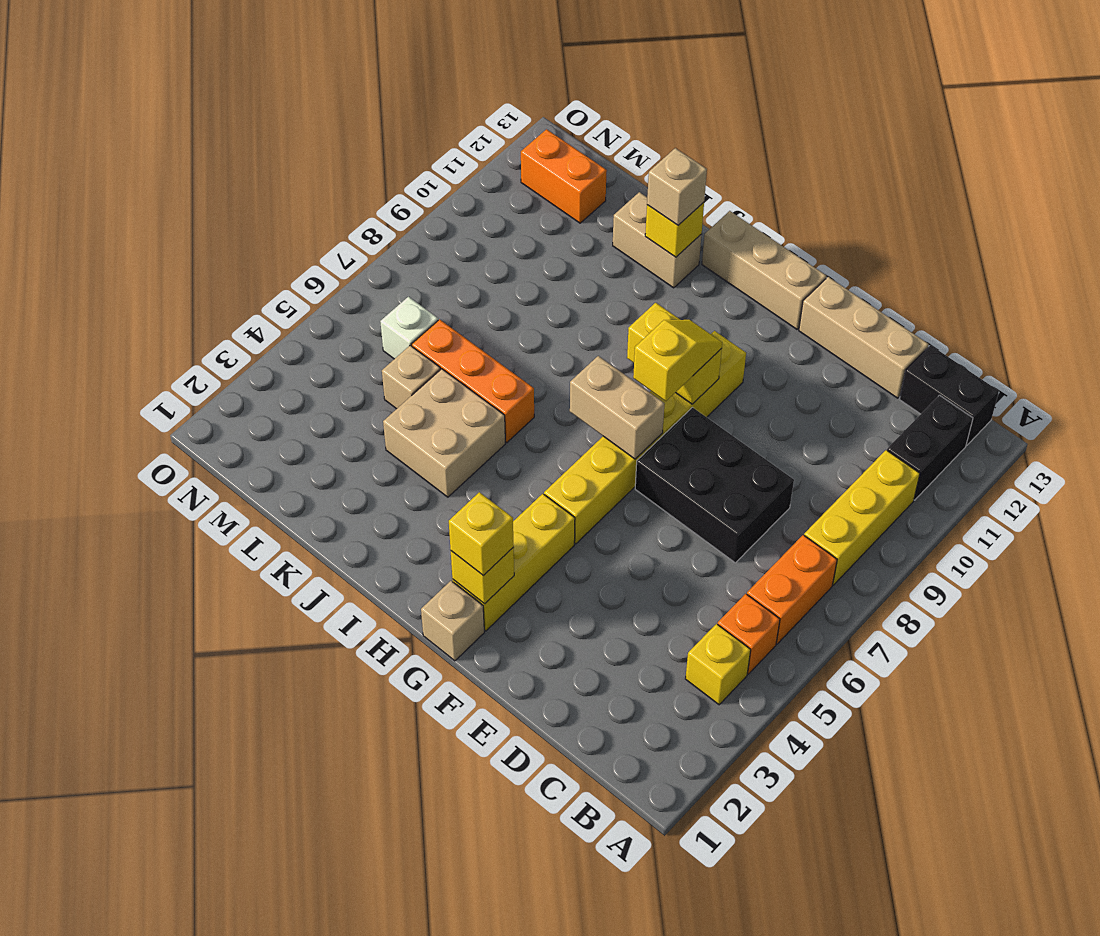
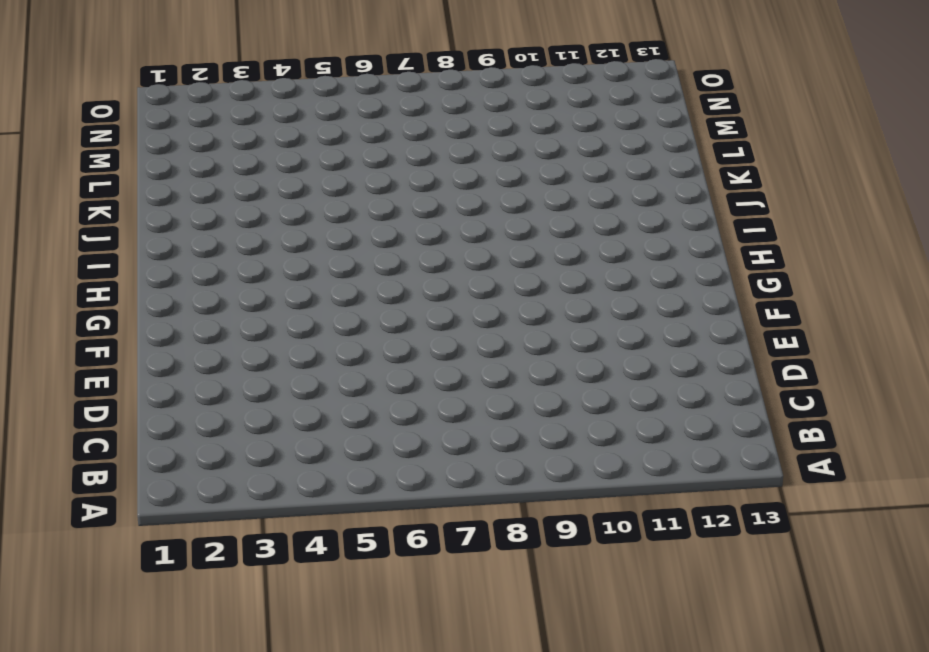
none -> yellow brick B4 level 1
none -> orange brick B5 level 1
none -> orange brick B6:B7 level 1

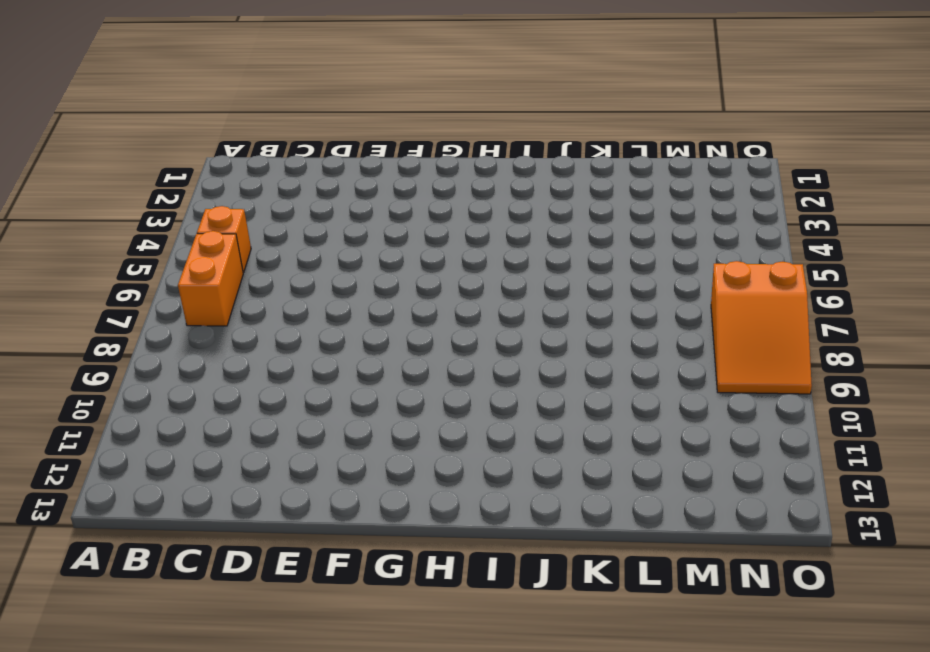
orange slope N7:O9 level 1 top 7 -> none
none -> yellow brick B4 level 1
none -> yellow brick B8:B10 level 1
none -> black brick B11:B12 level 1

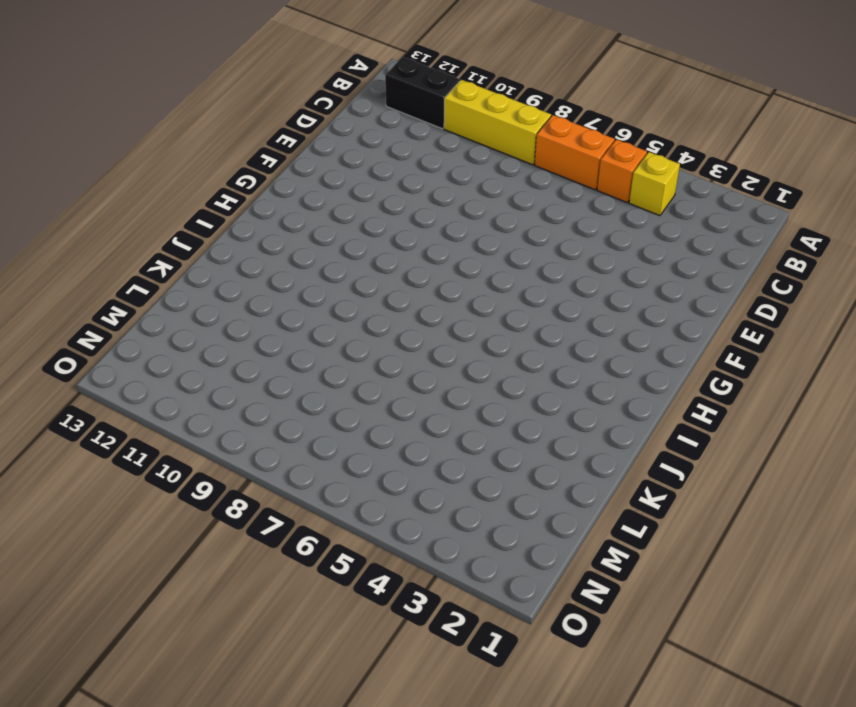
none -> black brick B13:C13 level 1
none -> black brick D7:F8 level 1
none -> tan brick D13:F13 level 1

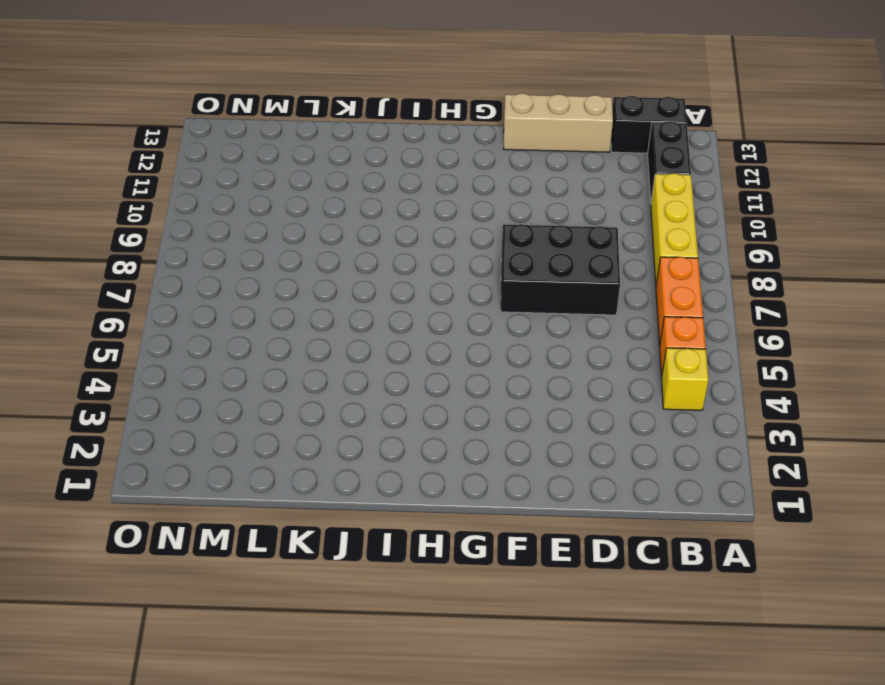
none -> tan brick G1 level 1
none -> yellow brick G2:G4 level 1
none -> yellow brick G5:G10 level 1

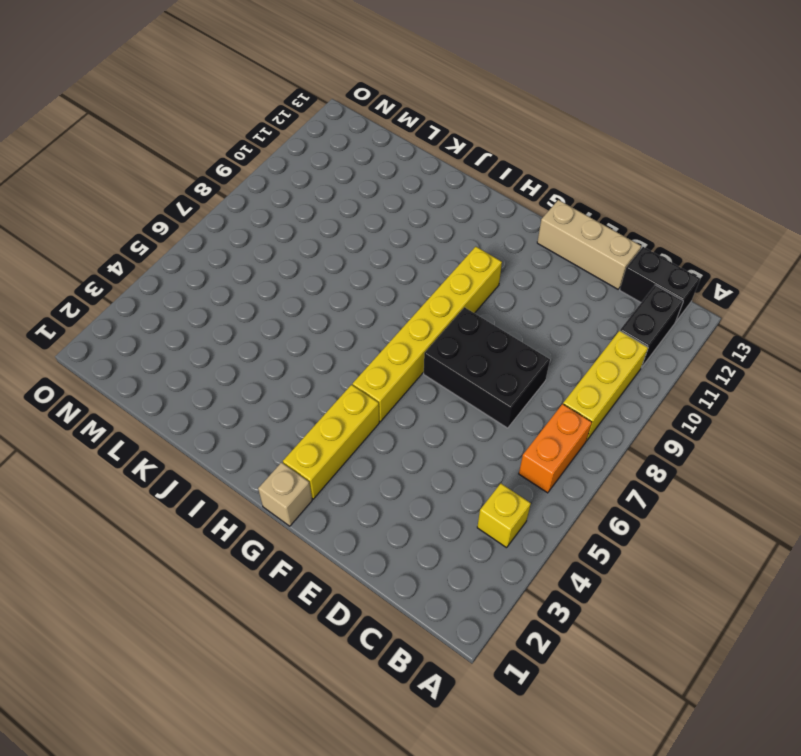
none -> orange brick B5 level 1
none -> tan brick G13:I13 level 1
none -> tan brick J4:K5 level 1

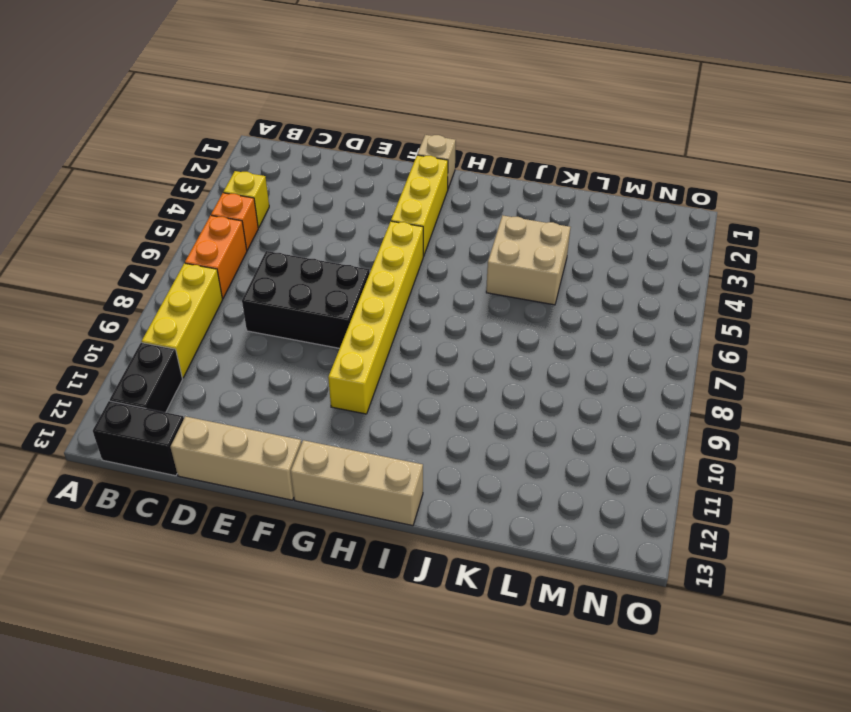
none -> orange brick J6:L6 level 1
none -> tan brick J12:K12 level 1
none -> tan brick L5 level 1

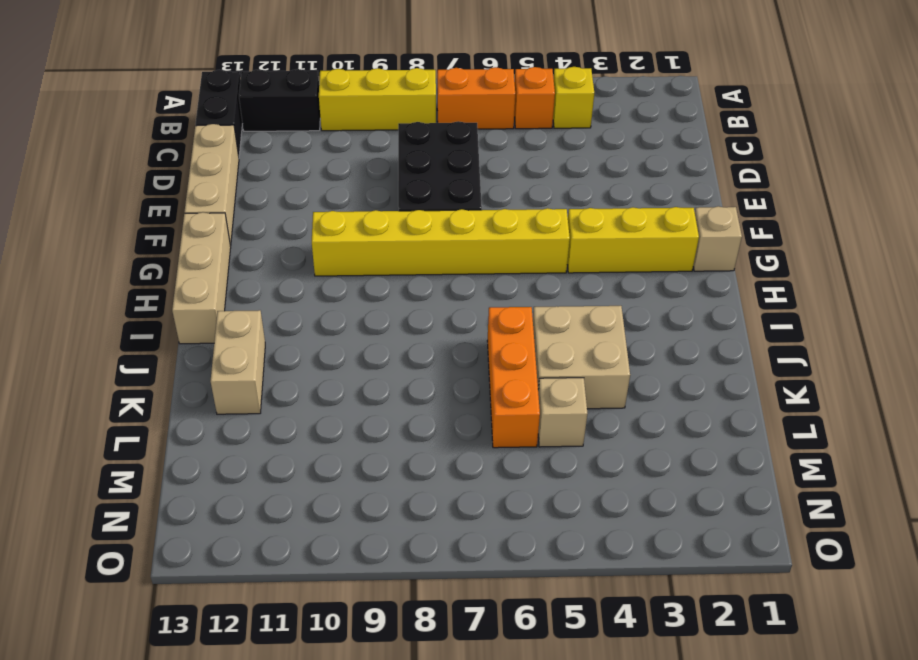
none -> white brick M6 level 1
none -> orange brick M12:N12 level 1
none -> yellow brick G2 level 2

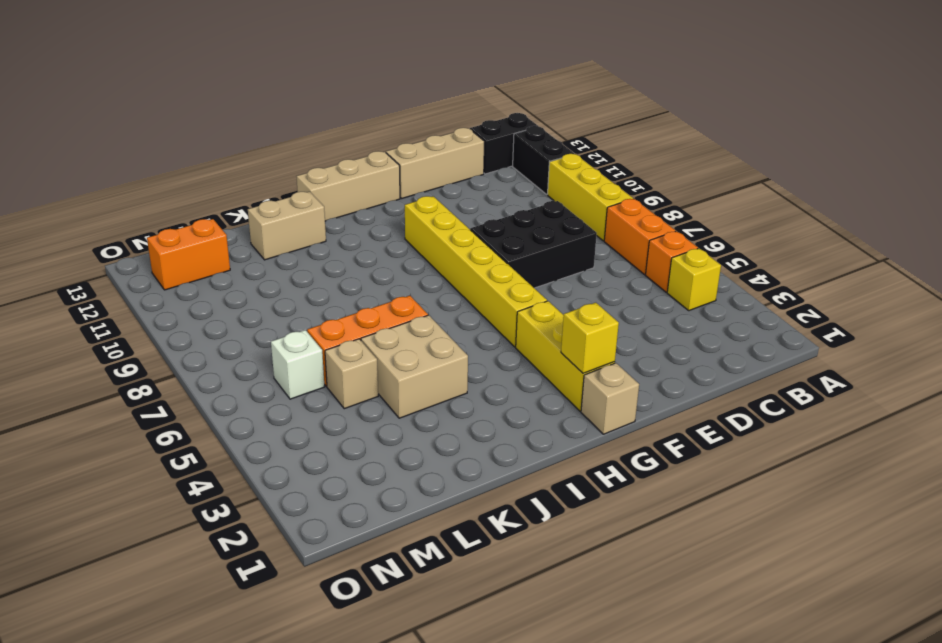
none -> tan brick G7:H7 level 2
none -> yellow brick G9:H9 level 2
none -> yellow brick J12 level 2

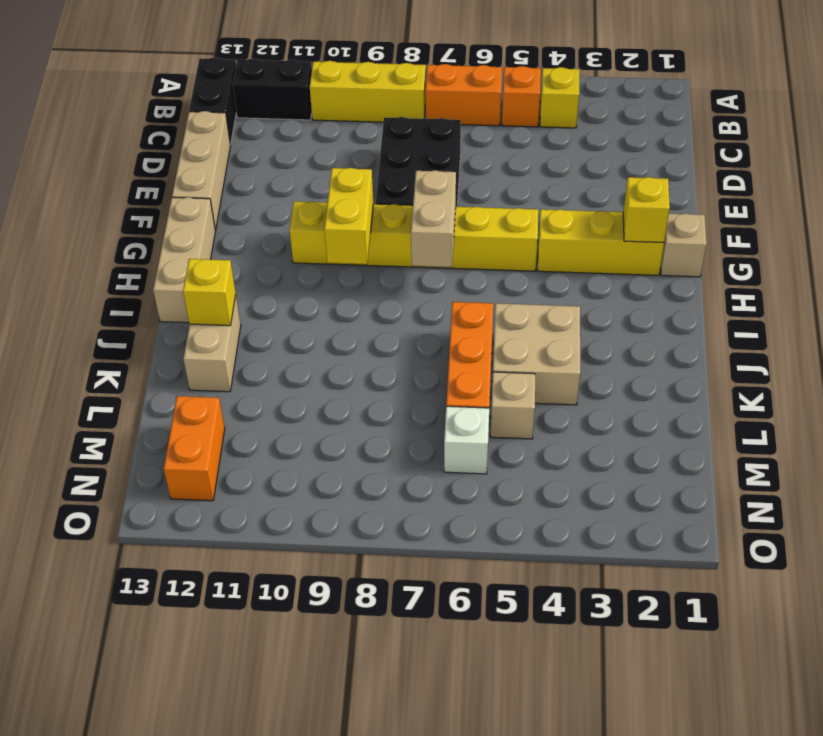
none -> yellow brick G2 level 3
none -> yellow slope G8:G9 level 3 top 8
none -> tan brick J12 level 3

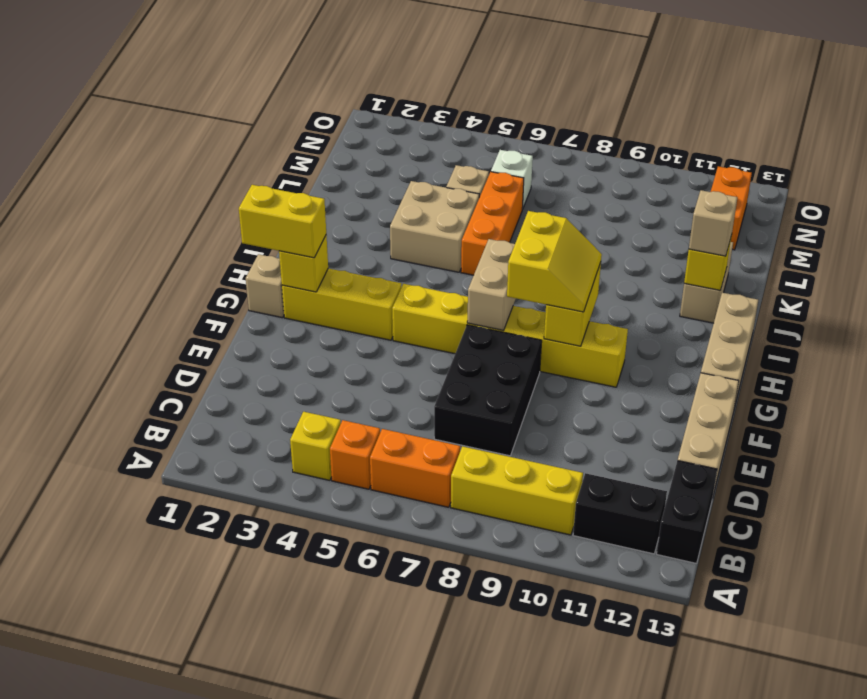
yellow brick G1:G2 level 3 -> yellow brick G2 level 3
yellow slope G8:H9 level 3 top 8 -> yellow slope G8:G9 level 3 top 8

